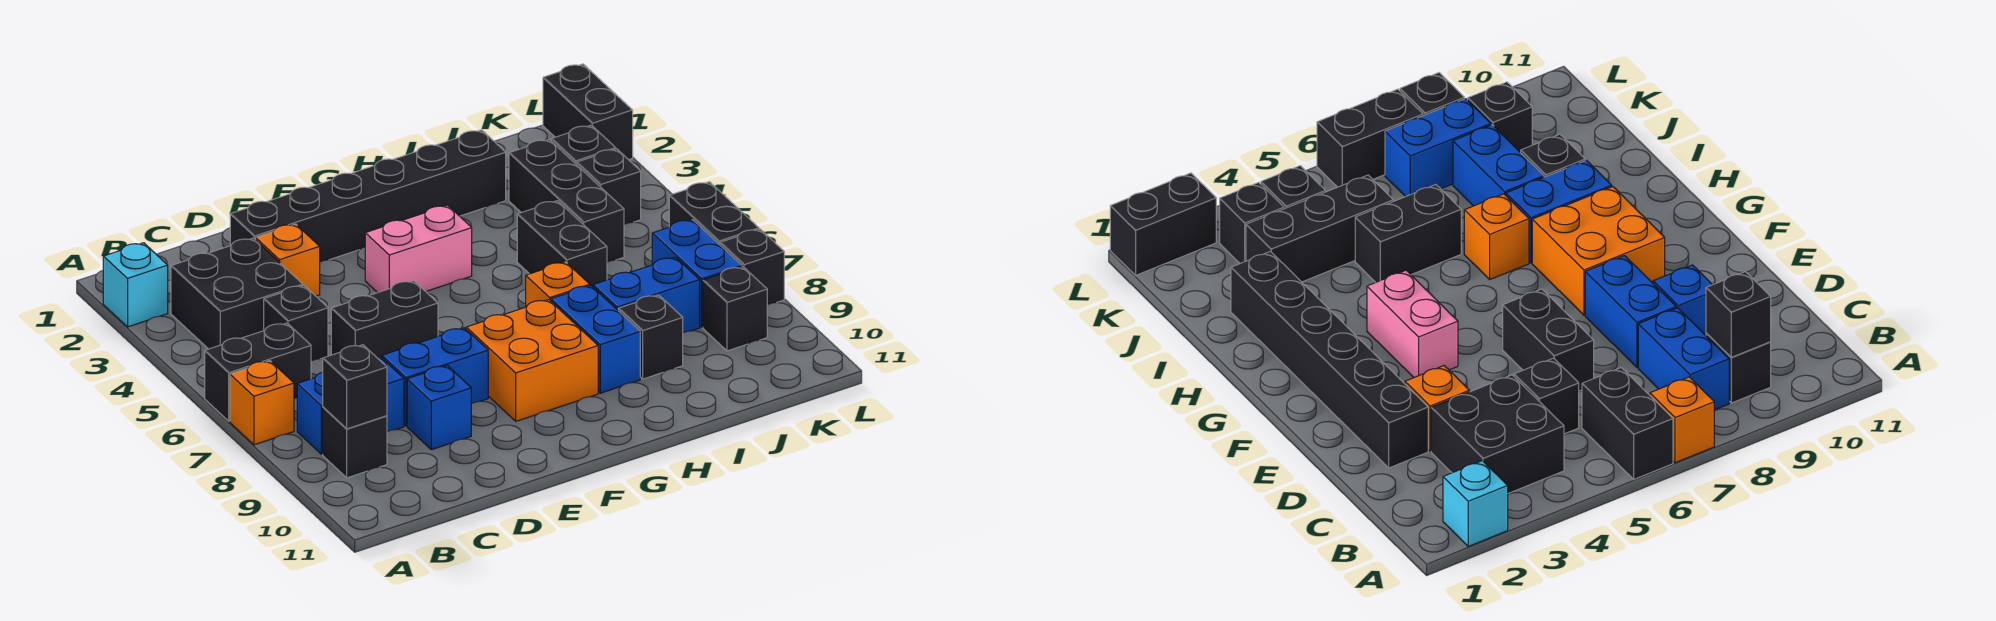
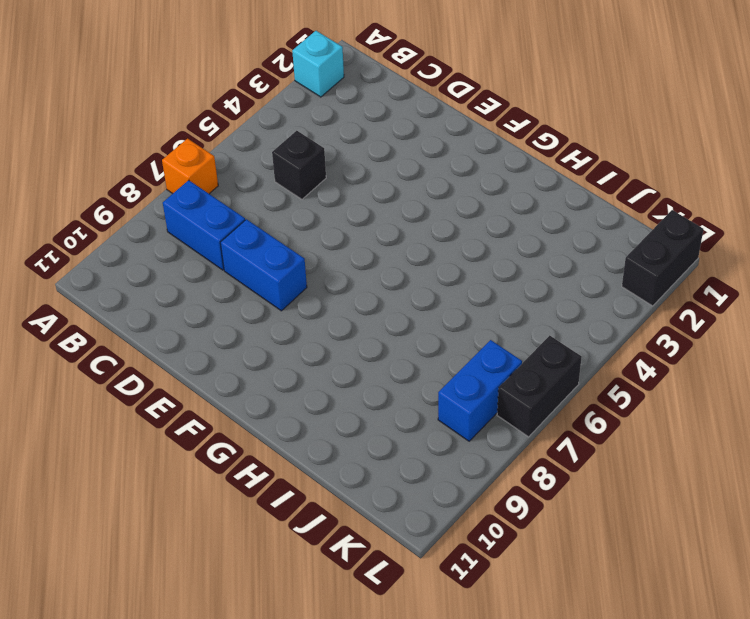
none -> black brick A6:B6 level 1
none -> black brick B3:C4 level 1
none -> black brick B9 level 1

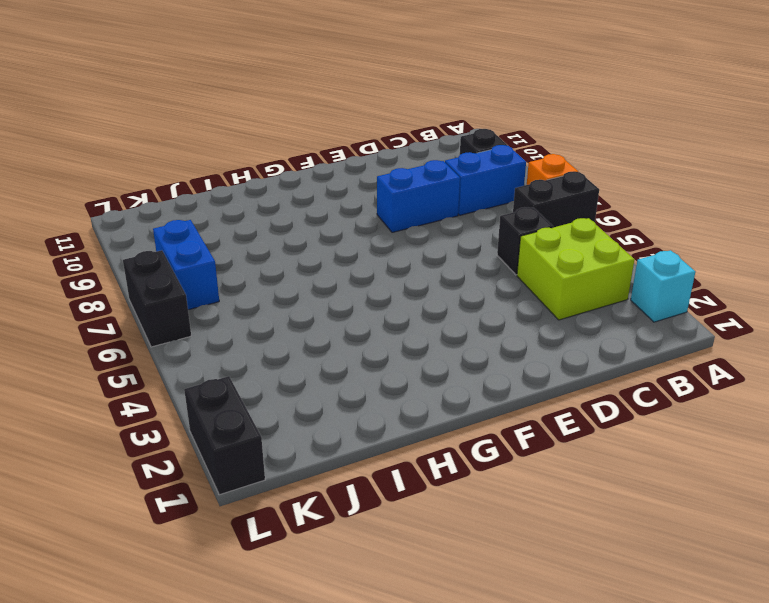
lime brick B3:C4 level 1 -> black brick B3:C4 level 1
none -> black brick D2:I2 level 1
none -> orange brick D3 level 1
none -> black brick D6:E6 level 1

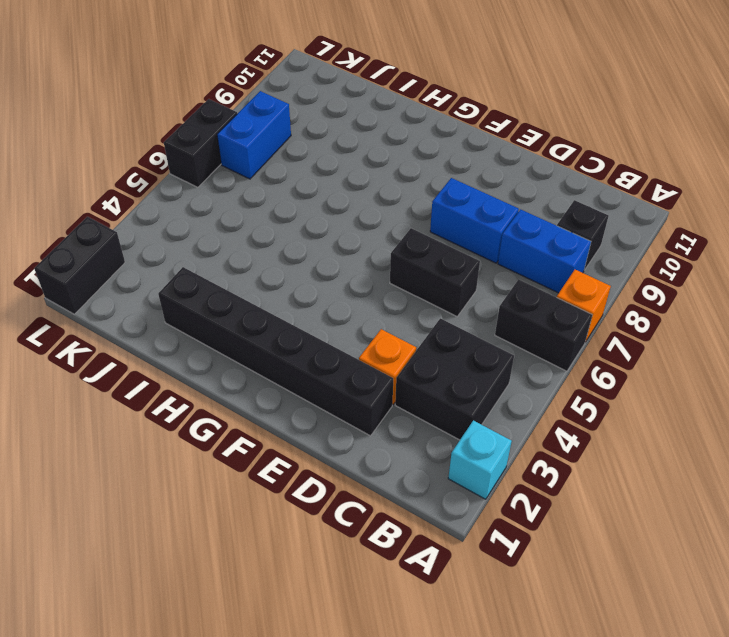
none -> black brick C5 level 1
none -> blue brick D9 level 1
none -> pink brick F4:G4 level 1

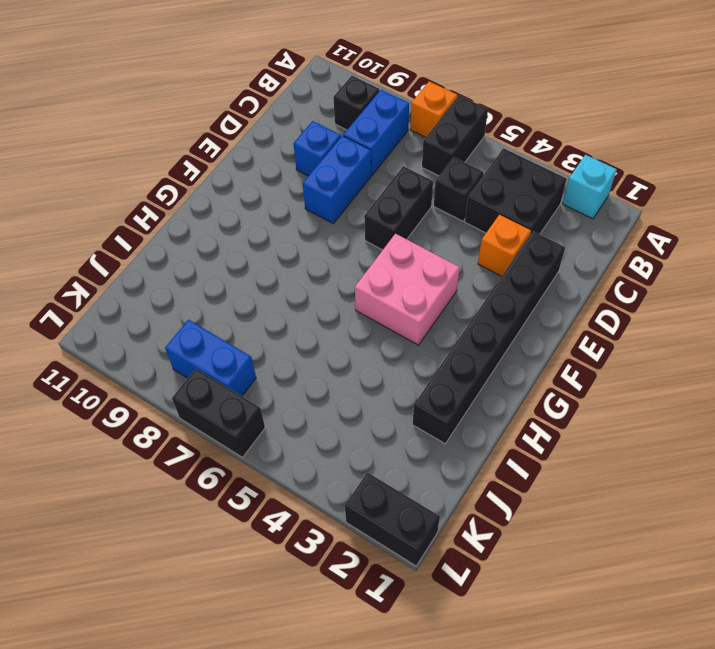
pink brick F4:G5 level 1 -> pink brick F4:G4 level 1
none -> orange brick F8:G9 level 1
none -> orange brick H7 level 1
none -> blue brick H8:H9 level 1

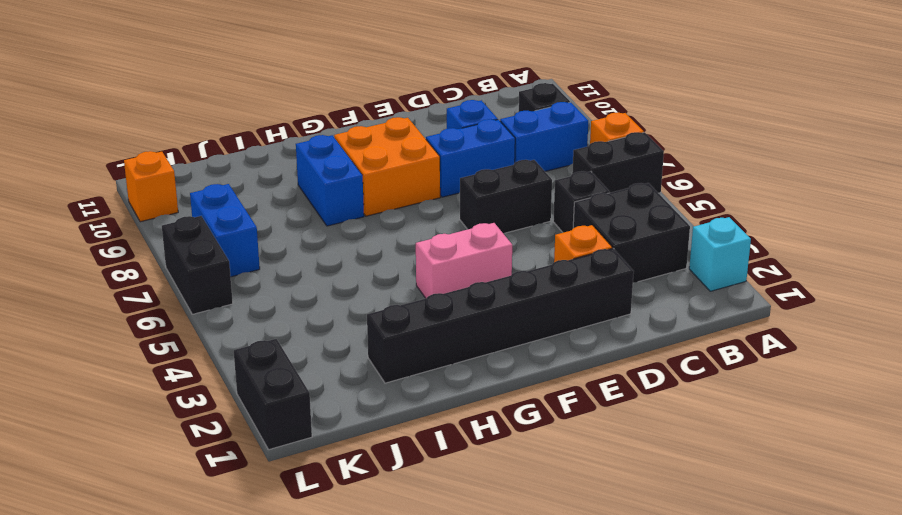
orange brick L10 level 1 -> orange brick H7 level 1
none -> black brick I5:I6 level 1
none -> blue brick I8:J8 level 1
none -> black brick I9 level 1

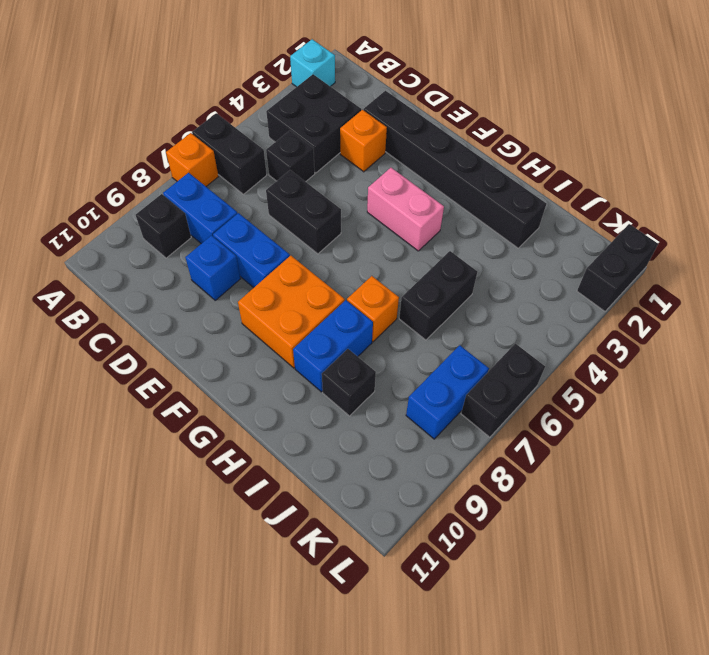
none -> blue brick I8:J8 level 1
none -> black brick J3:J5 level 1
none -> black brick K3 level 1

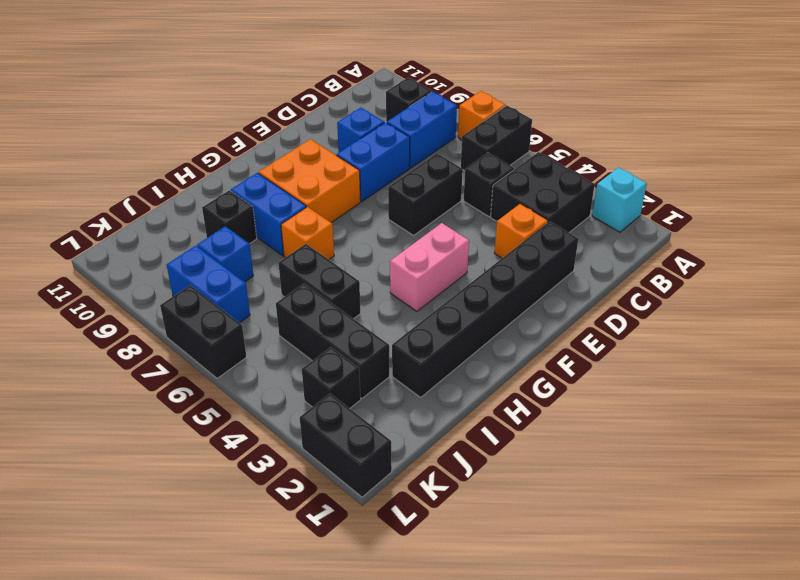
blue brick J8 level 1 -> blue brick I8:J8 level 1
none -> black brick K4 level 1
none -> black brick K9 level 1
none -> black brick L8 level 1

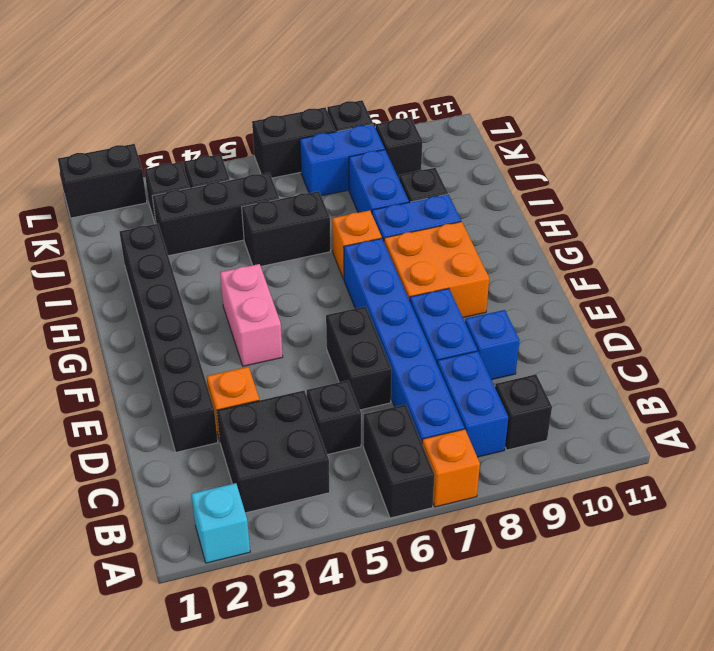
blue brick B7:G7 level 1 -> none
none -> black brick B9 level 2

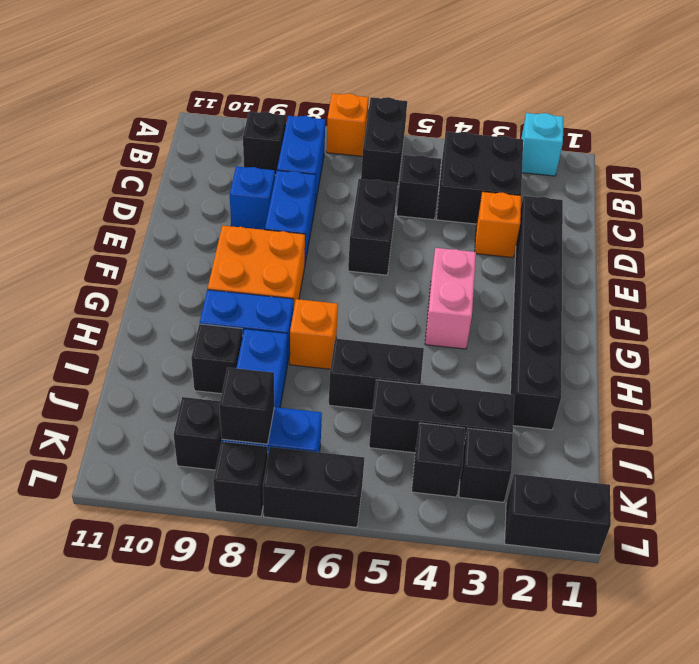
black brick K8 level 2 -> black brick B9 level 2

